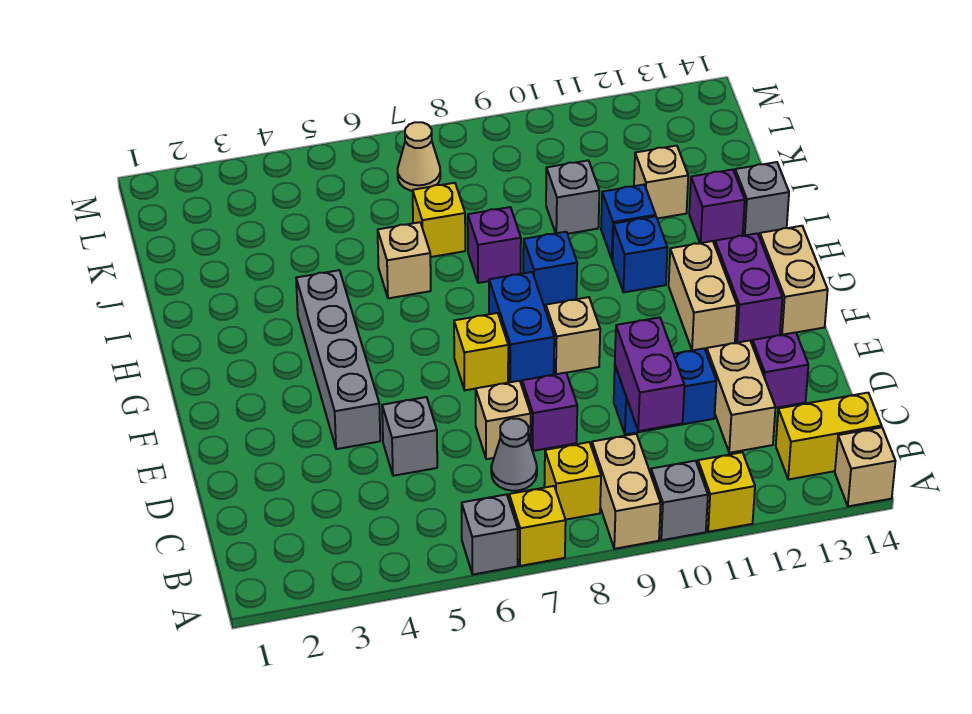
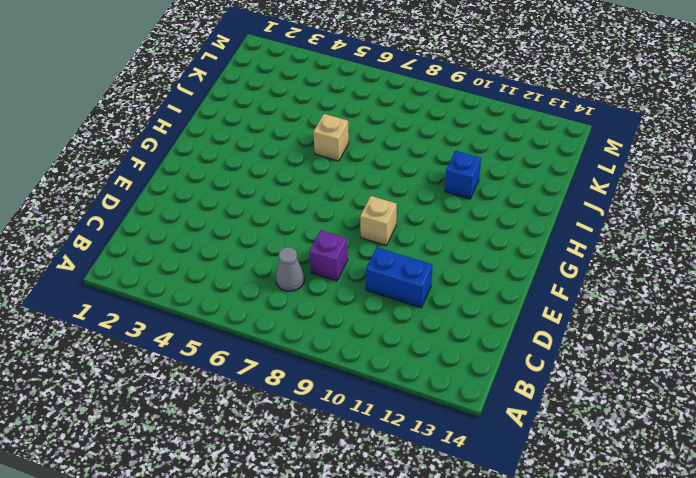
none -> grey brick A6 level 1
none -> yellow brick A7 level 1
none -> tan brick A9:B9 level 1
none -> grey brick A10 level 1

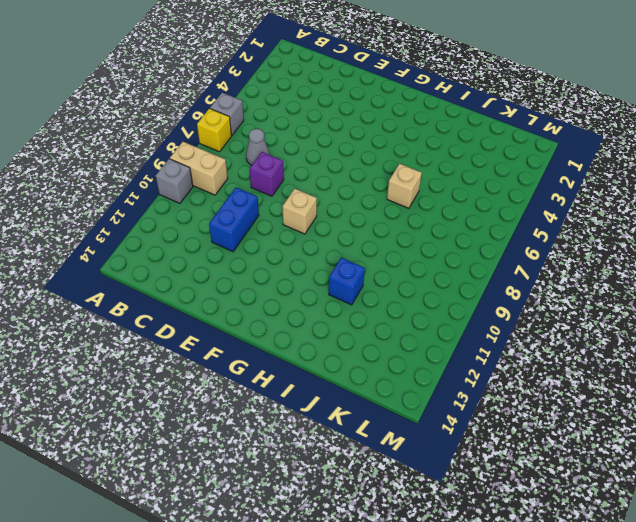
none -> yellow brick A11 level 1
none -> tan brick A14 level 1
none -> yellow brick B8 level 1
none -> yellow brick B13:B14 level 1

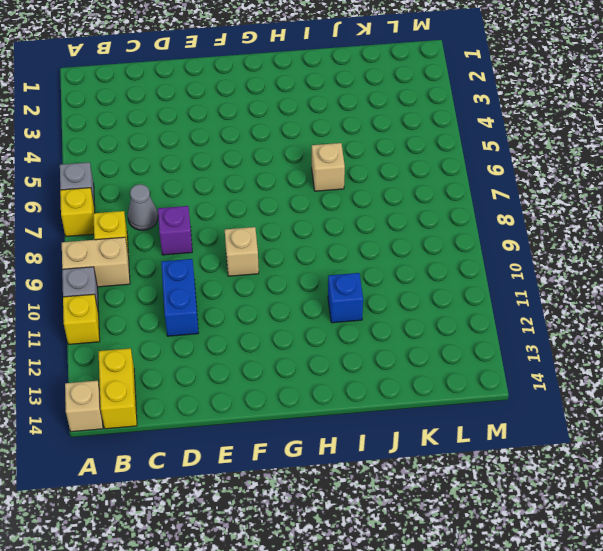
none -> tan brick C12:D12 level 1
none -> grey brick D5 level 1
none -> tan brick D7 level 1
none -> purple brick D13 level 1

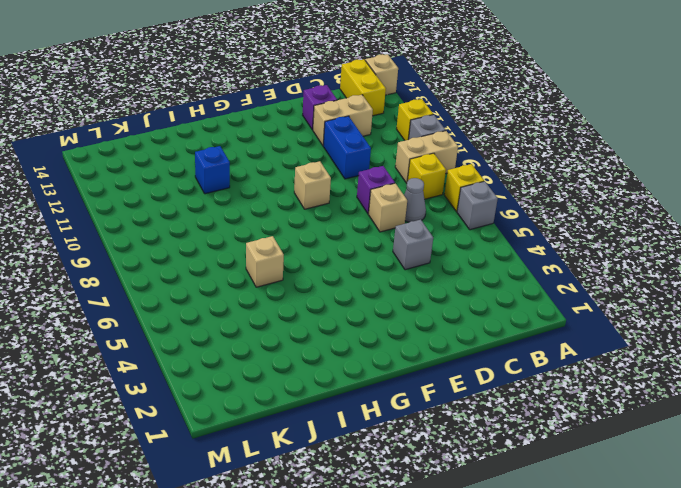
none -> grey brick E4:H4 level 1
none -> yellow brick F7 level 1
none -> blue brick F8:G8 level 1
none -> tan brick F12:G12 level 1

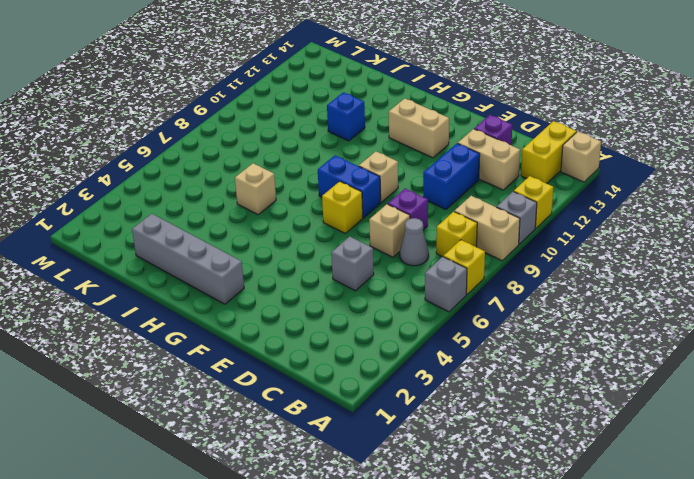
grey brick G2:J2 level 1 -> grey brick E4:H4 level 1
none -> purple brick F13:G13 level 1
none -> tan brick F14:G14 level 1
none -> blue brick H9 level 1
none -> blue brick H11 level 1

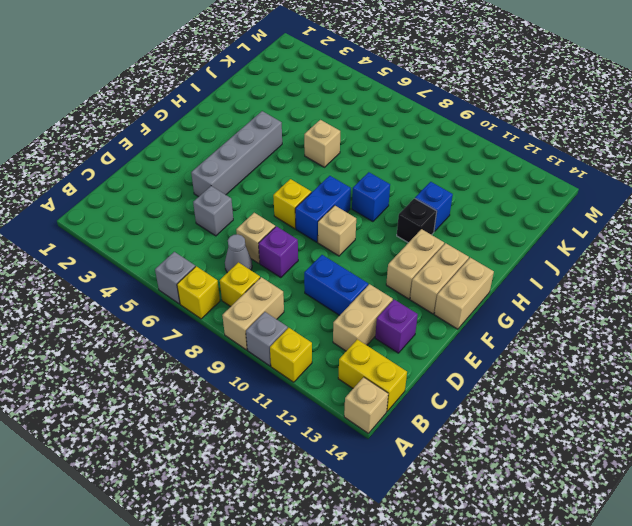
tan brick F13:G13 level 1 -> purple brick F13:G13 level 1
black brick H11 level 1 -> blue brick H11 level 1
none -> purple brick I8 level 1
none -> purple brick I13 level 1
none -> grey brick I14 level 1
none -> yellow brick J7 level 1

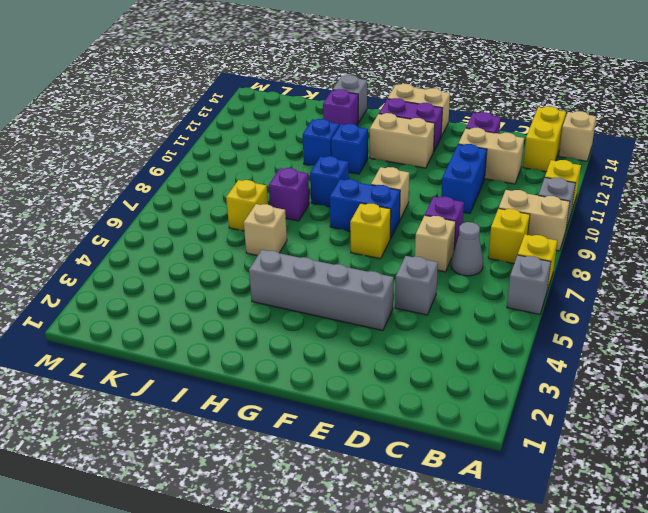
none -> grey brick J10 level 1
none -> tan brick J12 level 1
none -> tan cone L7 level 1
none -> purple brick C10:D10 level 2

